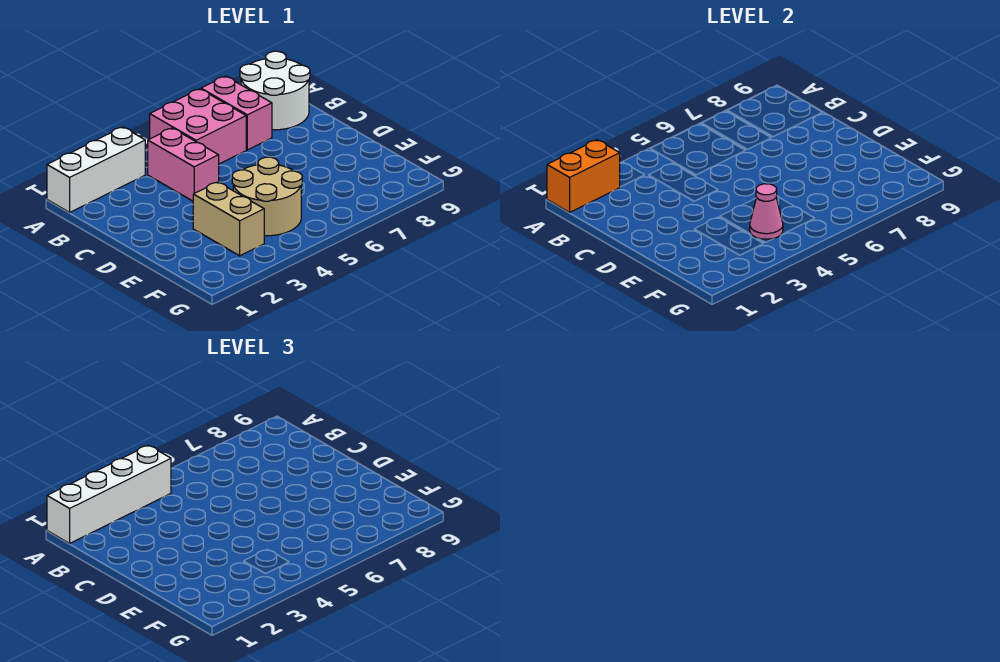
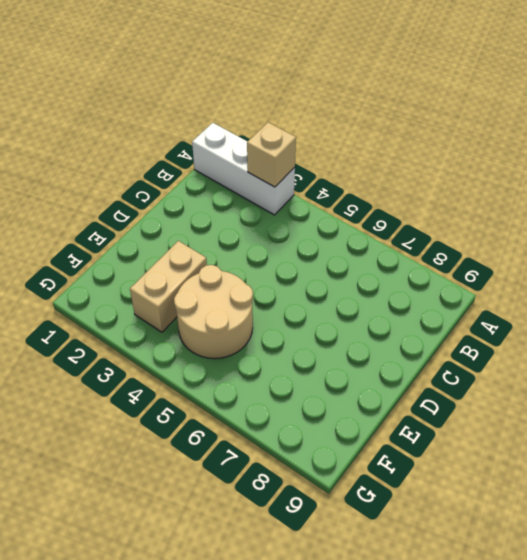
tan brick A3 level 2 -> none
none -> pink brick A5:B6 level 1
none -> pink brick A7:B7 level 1

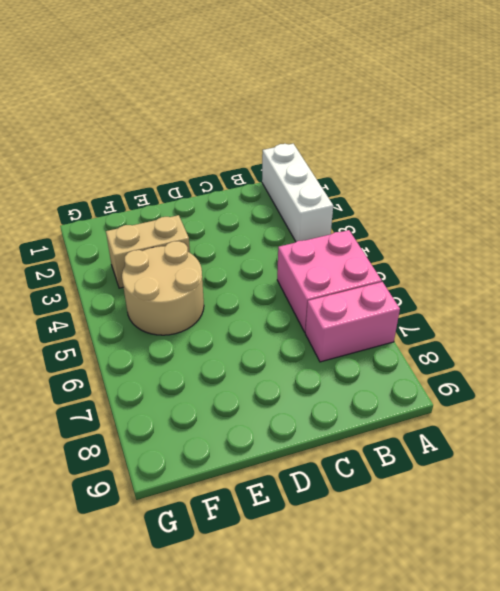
none -> white round brick A8:B9 level 1
none -> pink brick B4:C4 level 1

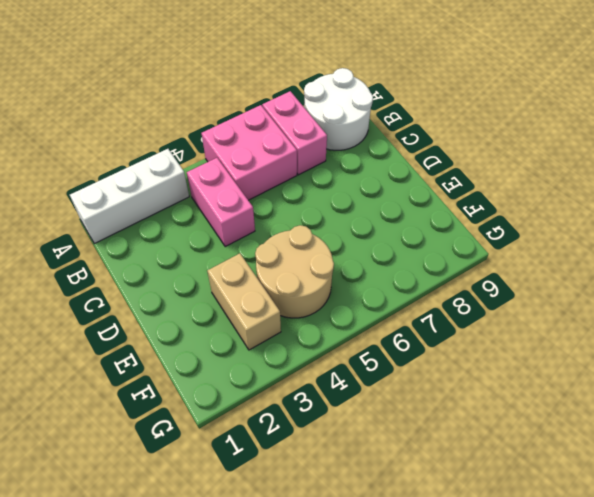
none -> orange brick A1:A2 level 2
none -> pink cone F4 level 2

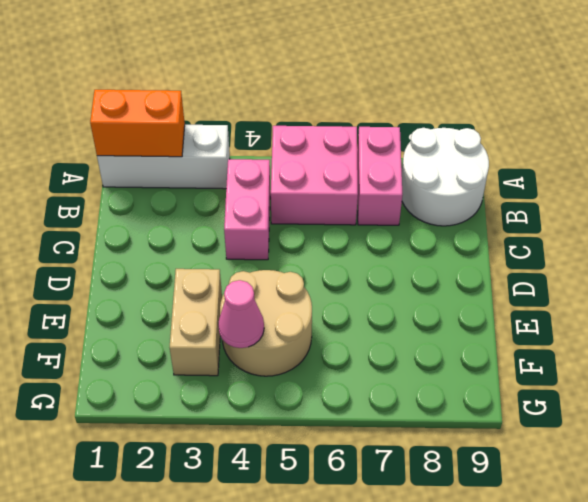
none -> white brick A1:A4 level 3

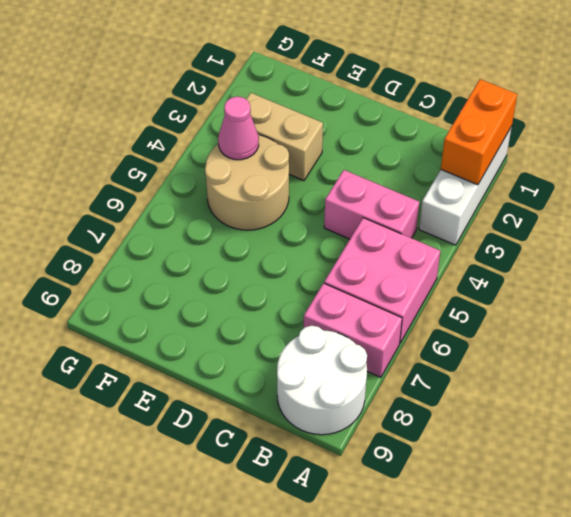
none -> white brick A1:A4 level 3

